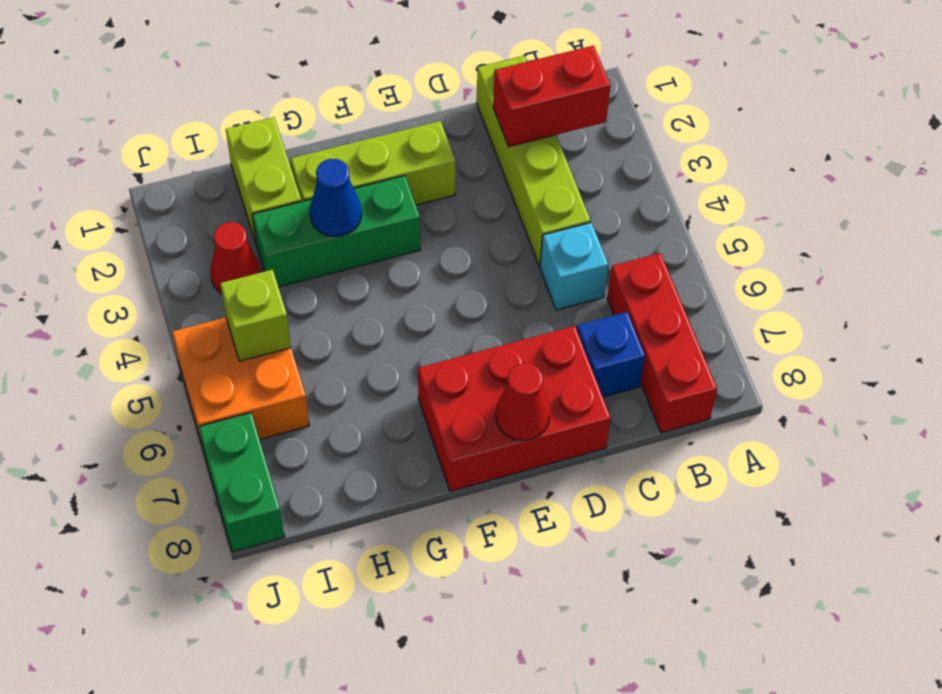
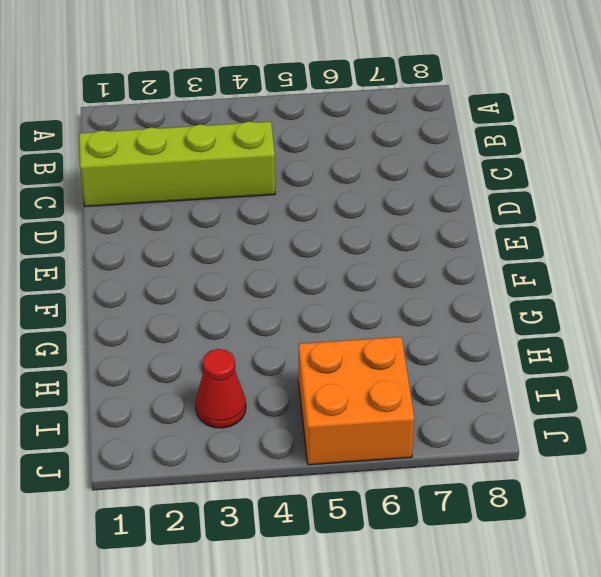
none -> red brick B6:B8 level 1
none -> cyan brick C5 level 1
none -> blue brick C7 level 1

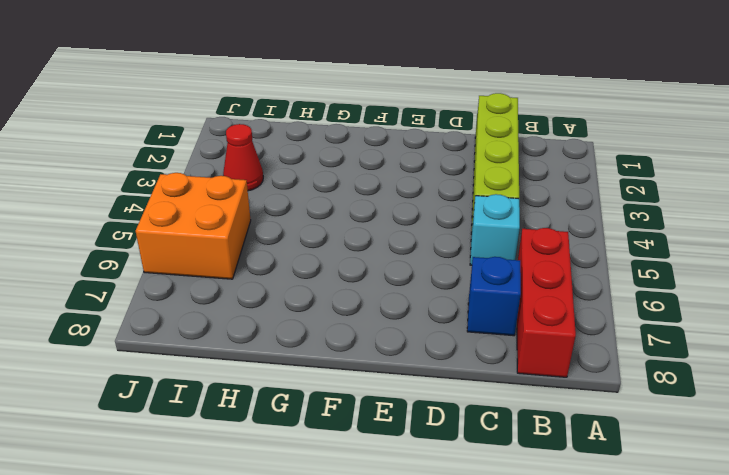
none -> red brick D7:F8 level 1
none -> lime brick E2:G2 level 1
none -> green brick F3:H3 level 1

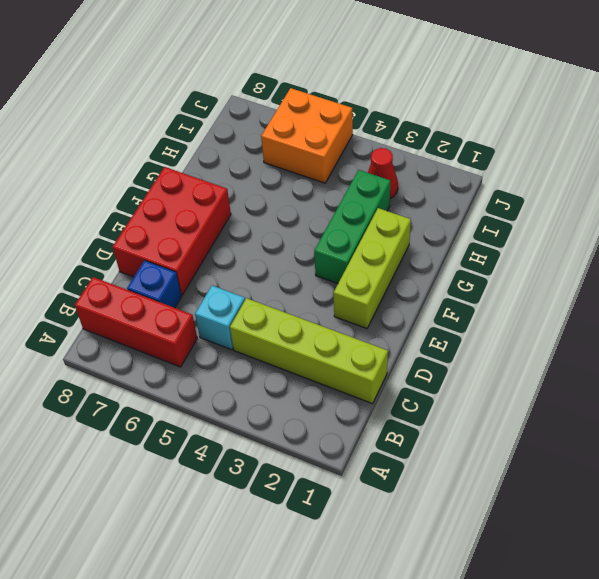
none -> lime brick H1:H2 level 1
none -> green brick J7:J8 level 1
none -> red brick B2:C2 level 2

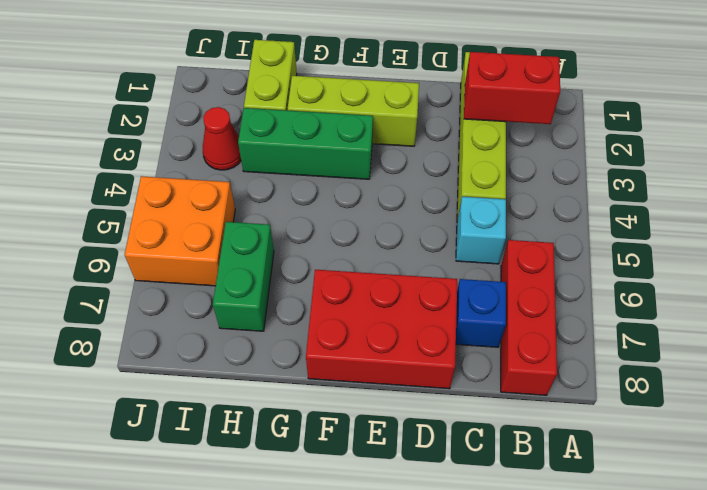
green brick H6:H7 level 1 -> green brick J7:J8 level 1
none -> red cone E8 level 2
none -> blue cone G3 level 2
none -> lime brick I5 level 2

